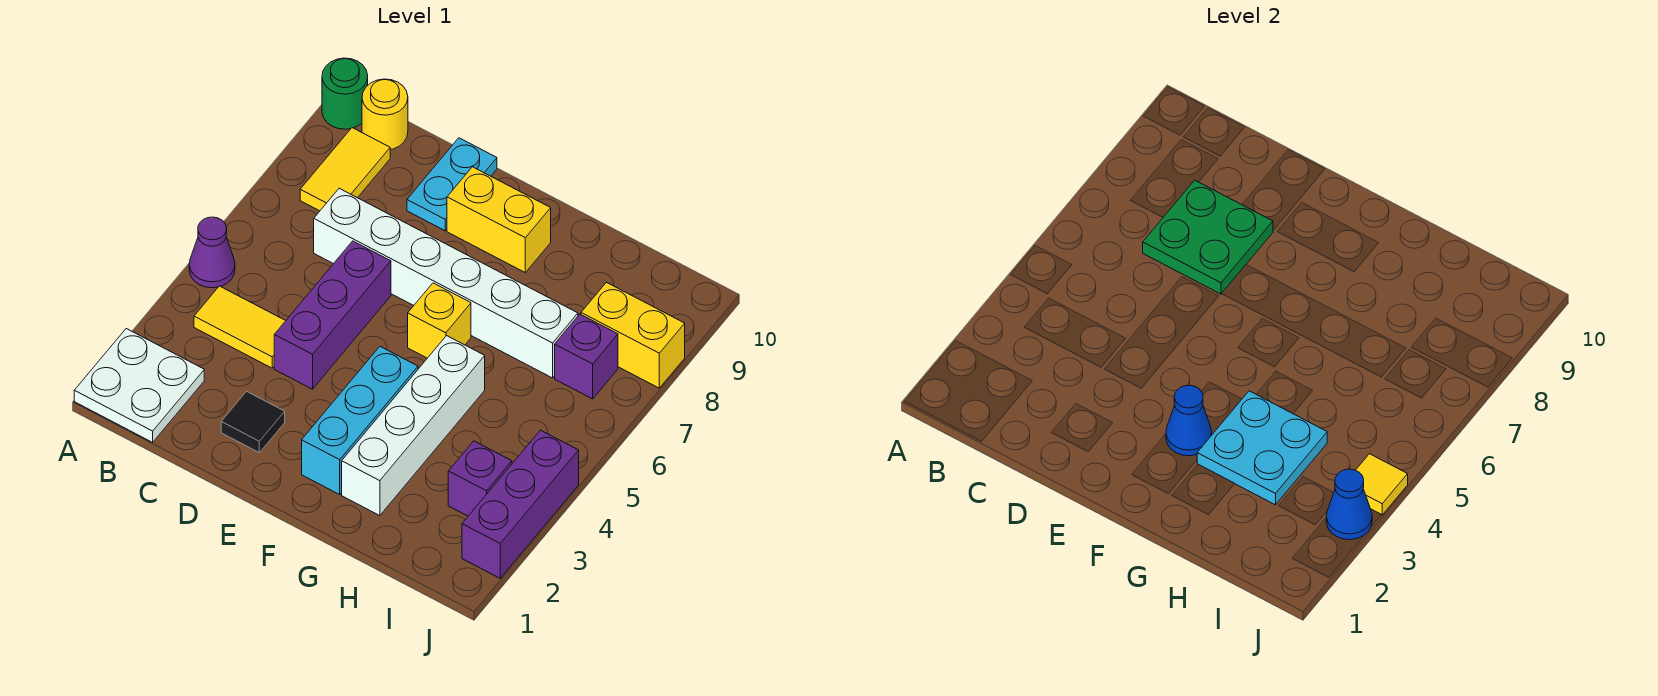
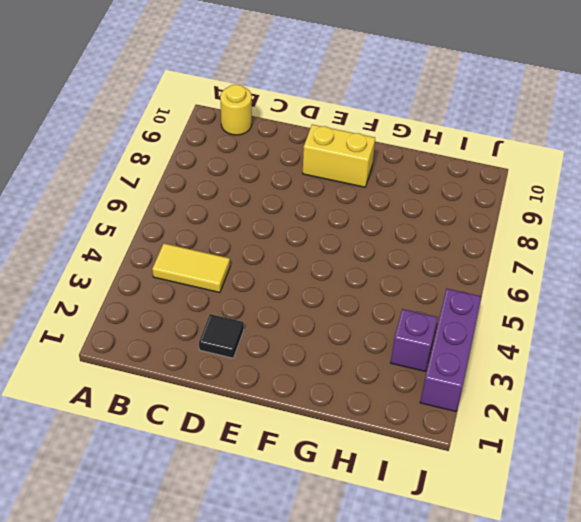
none -> white plate A1:B2 level 1
none -> purple cone A5 level 1
none -> green round brick A10 level 1

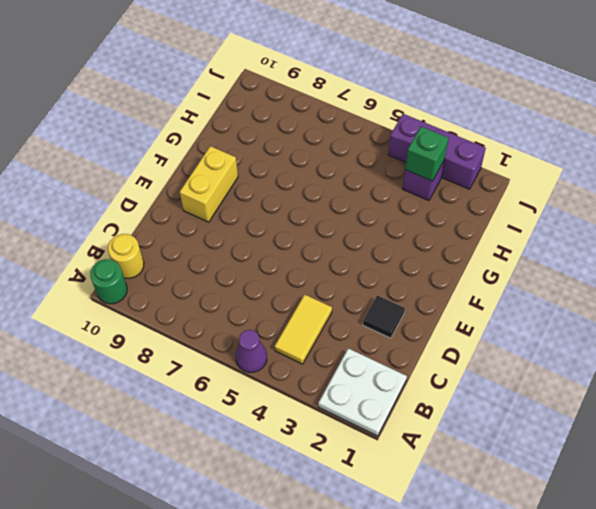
green brick I3 level 2 -> none
none -> yellow tile B8:B9 level 1
none -> white brick C7:H7 level 1
none -> purple brick D4:D6 level 1

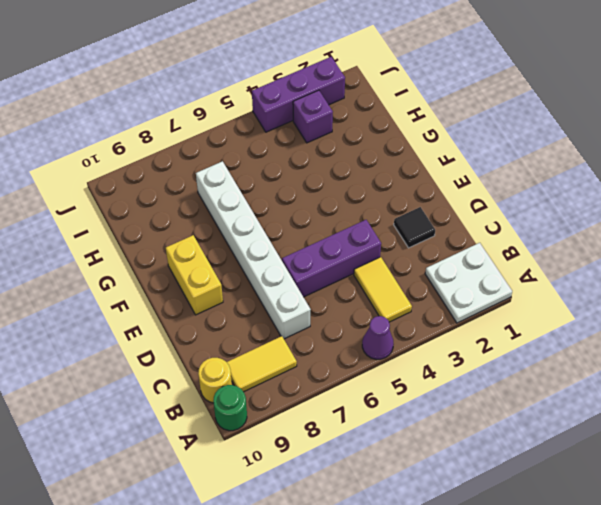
none -> cyan plate D9:D10 level 1
none -> cyan brick F2:F4 level 1
none -> yellow brick F6 level 1

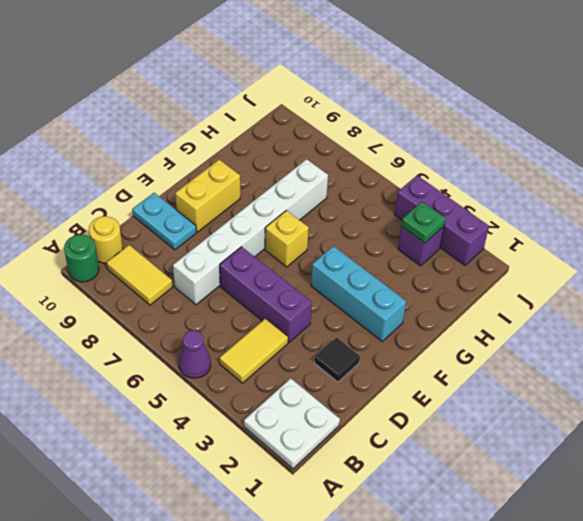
green plate I3 level 2 -> none
none -> white brick G2:G5 level 1
none -> purple brick I7 level 1
none -> yellow brick I8:J8 level 1

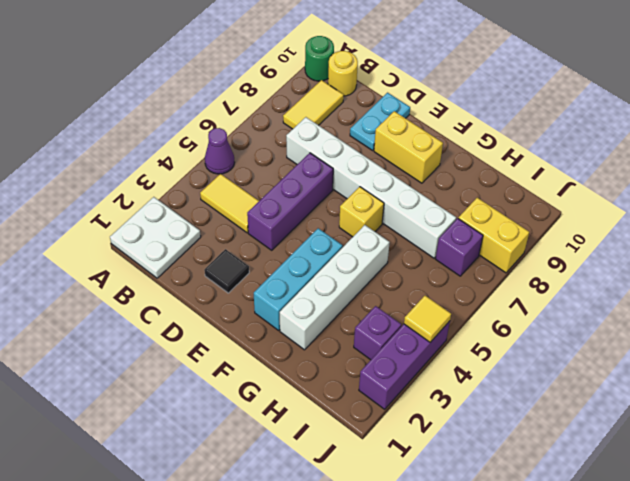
none -> green plate C7:D8 level 2
none -> blue cone F3 level 2
none -> cyan plate G3:H4 level 2

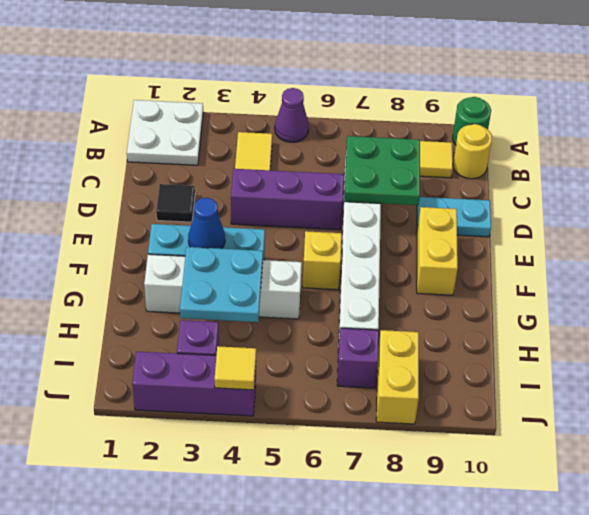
none -> blue cone J3 level 2

